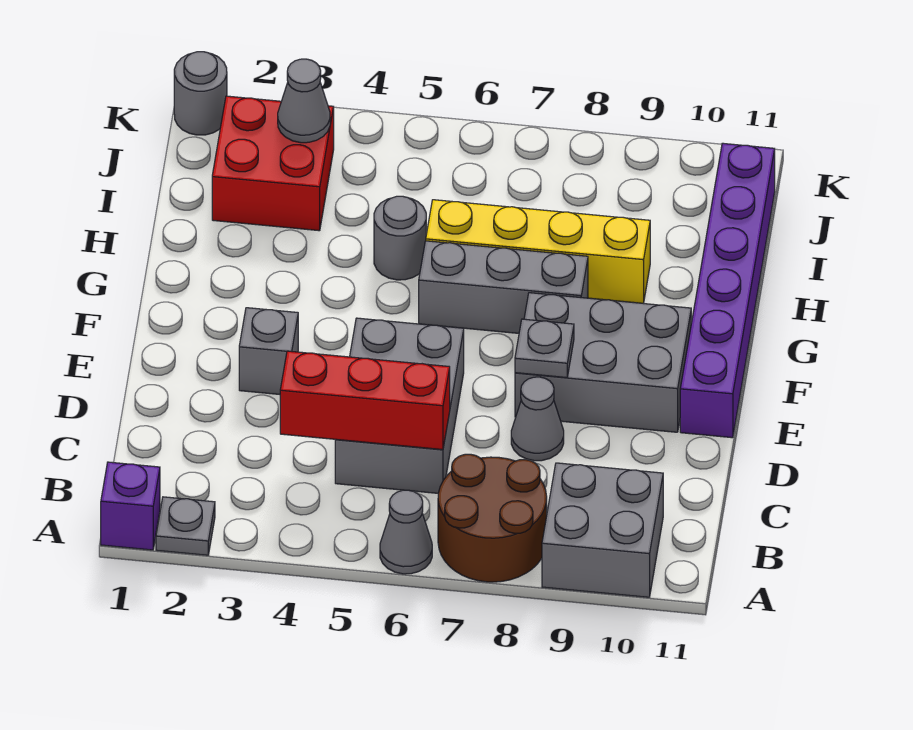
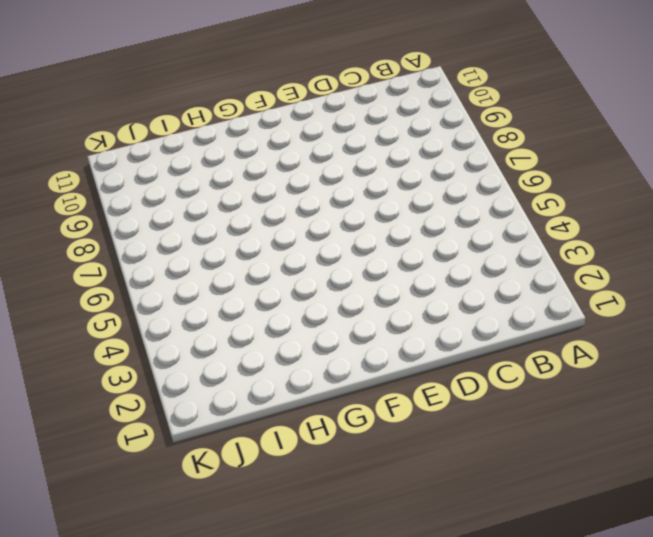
none -> purple brick A1 level 1
none -> grey plate A2 level 1
none -> grey cone A6 level 1

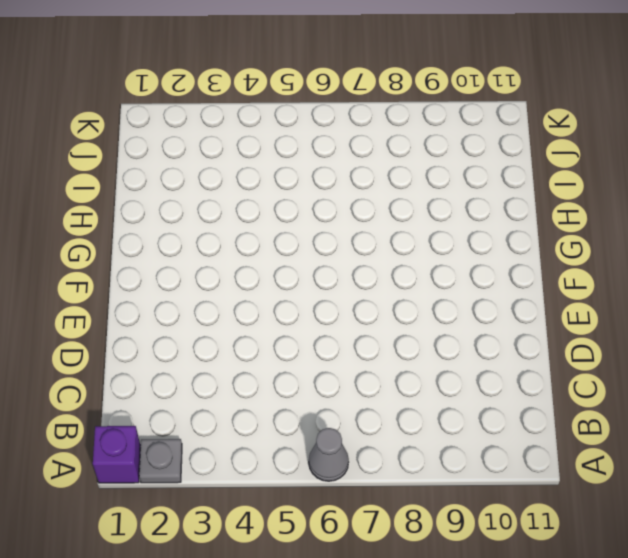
none -> brown round brick A7:B8 level 1
none -> grey brick A9:B10 level 1
none -> grey brick C5:E6 level 1

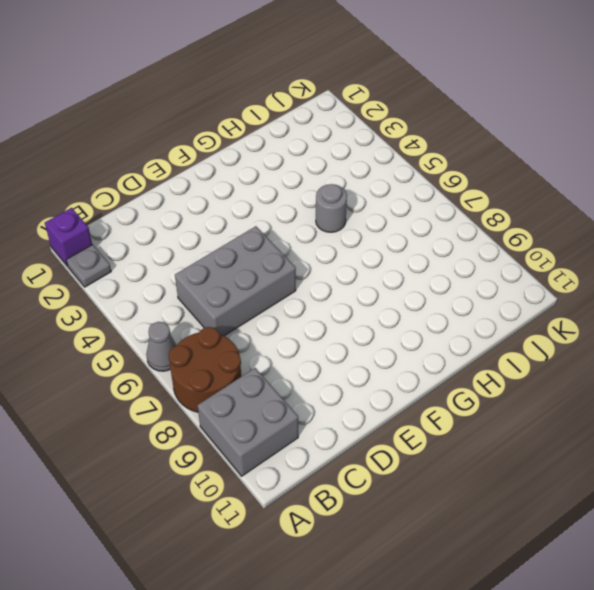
none -> grey cone D8 level 1
none -> grey brick E3 level 1
none -> grey brick E8:F10 level 1

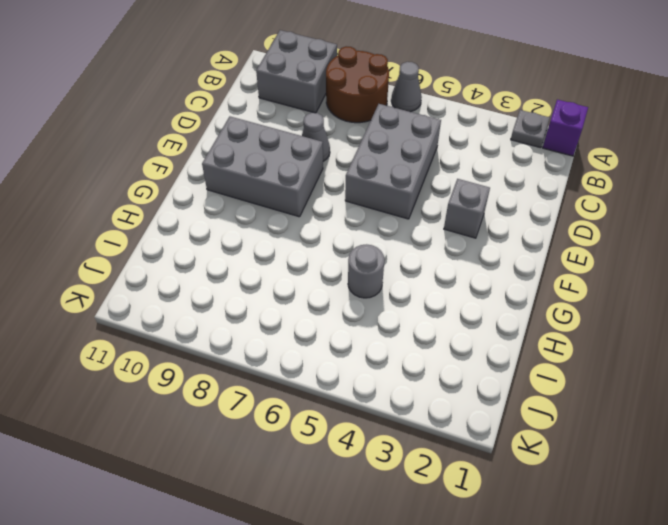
none -> purple brick E11:J11 level 1
none -> grey brick G6:G8 level 1
none -> yellow brick H6:H9 level 1

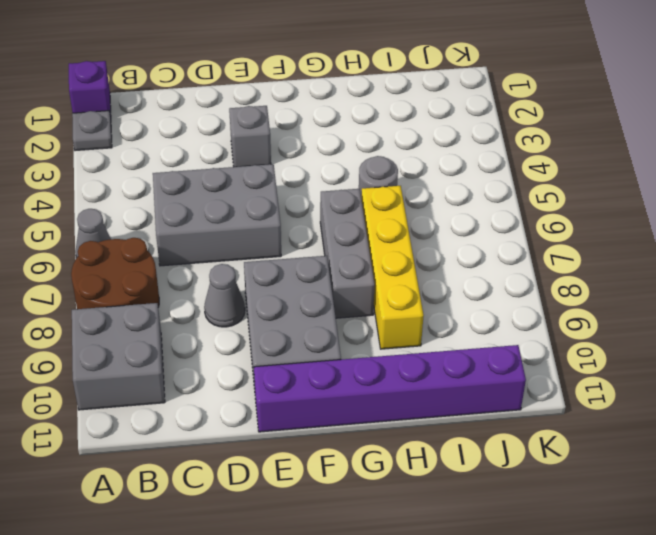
none -> red brick I2:J3 level 1
none -> grey round brick K1 level 1
none -> red brick C4:C6 level 2

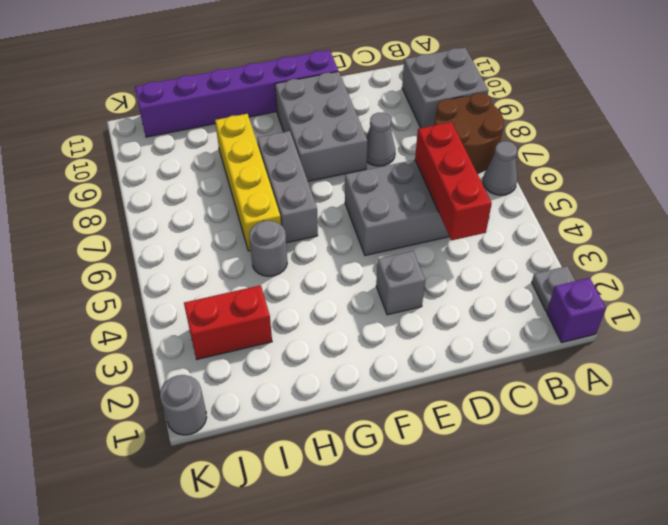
red brick I3:J3 level 1 -> red brick I2:J3 level 1
none -> grey plate E8 level 2
none -> grey cone J3 level 2

